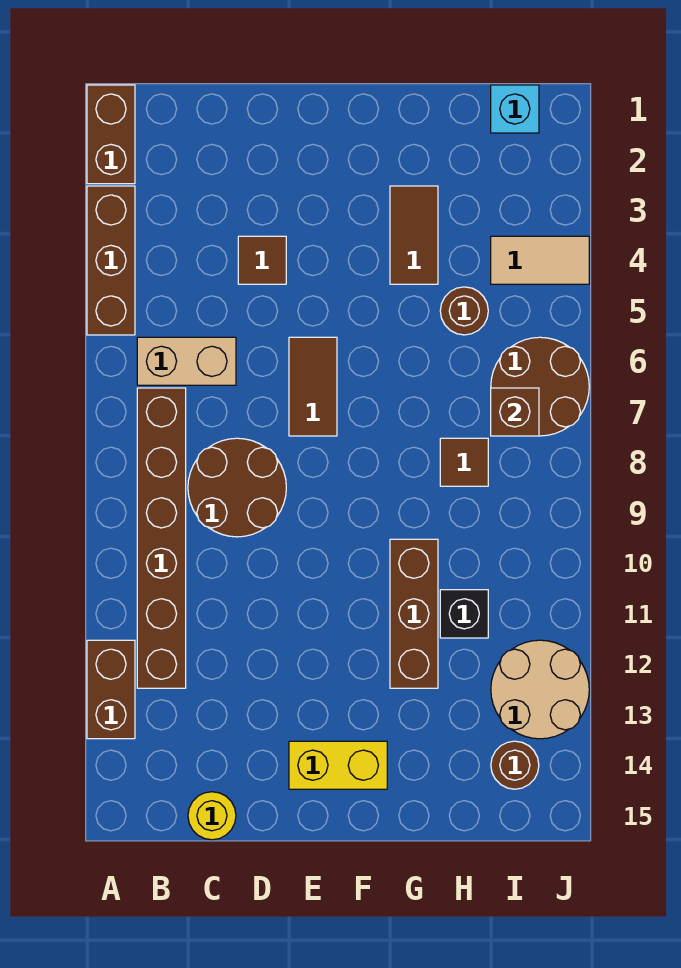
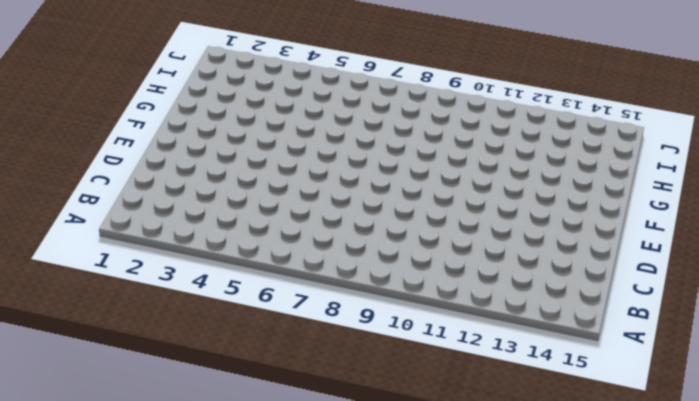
none -> brown brick A1:A2 level 1
none -> brown brick A3:A5 level 1
none -> brown brick A12:A13 level 1

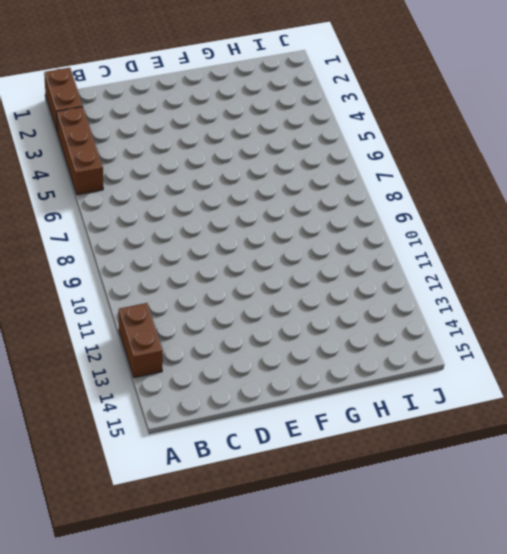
none -> tan brick B6:C6 level 1
none -> brown brick B7:B12 level 1
none -> brown round brick C8:D9 level 1

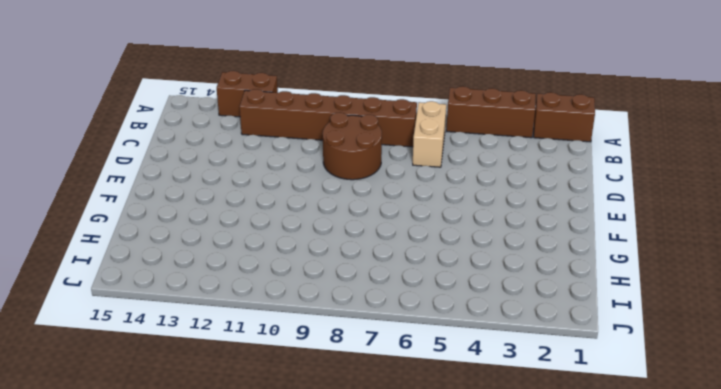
none -> yellow round brick C15 level 1
none -> brown tile D4 level 1
none -> brown tile E6:E7 level 1

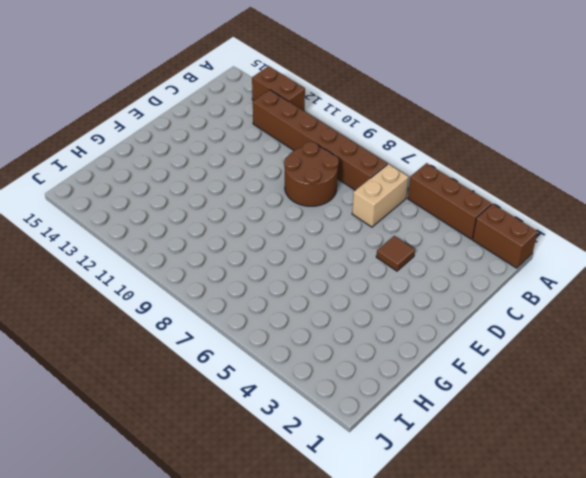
none -> yellow round brick C15 level 1
none -> brown tile E6:E7 level 1
none -> yellow brick E14:F14 level 1

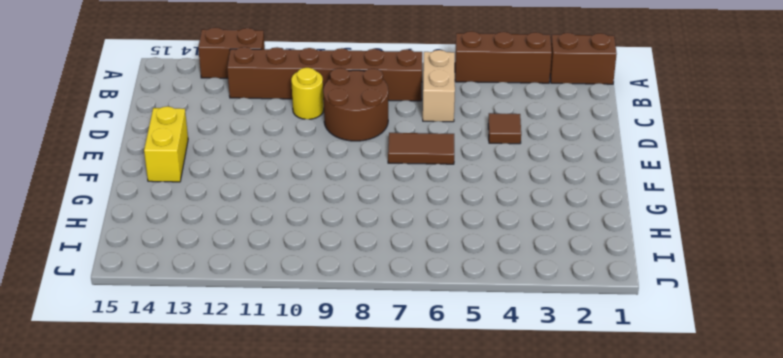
yellow round brick C10 level 1 -> yellow round brick C15 level 1
none -> brown tile G3:G4 level 1
none -> brown brick G10:G12 level 1
none -> brown round brick H5 level 1

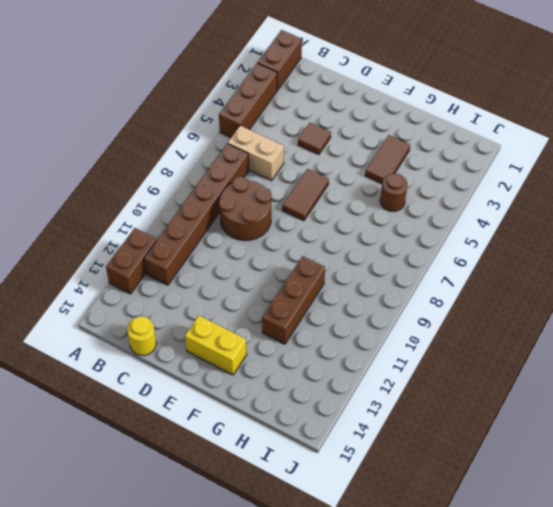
none -> brown tile H8 level 1
none -> black brick H11 level 1
none -> cyan brick I1 level 1

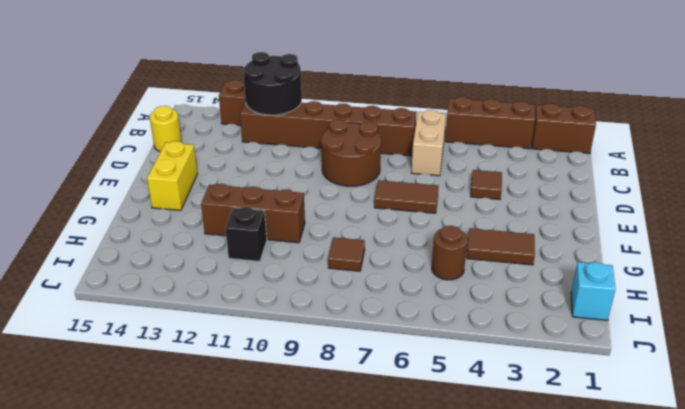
black round brick A11:B12 level 2 -> none
none -> tan tile I4:J4 level 1
none -> brown round brick I6:J7 level 1
none -> tan round brick I12:J13 level 1

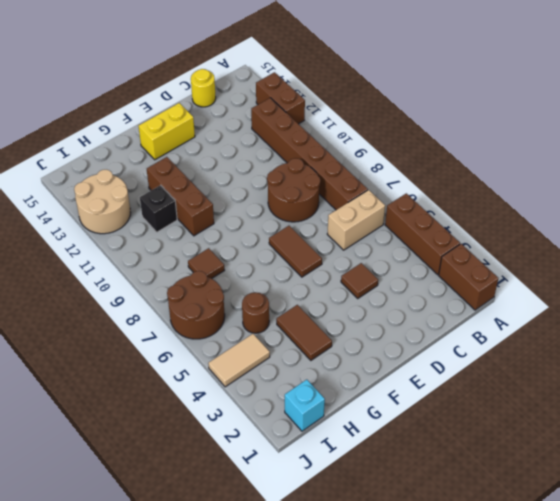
none -> brown round brick I14 level 1
none -> brown brick I7 level 2

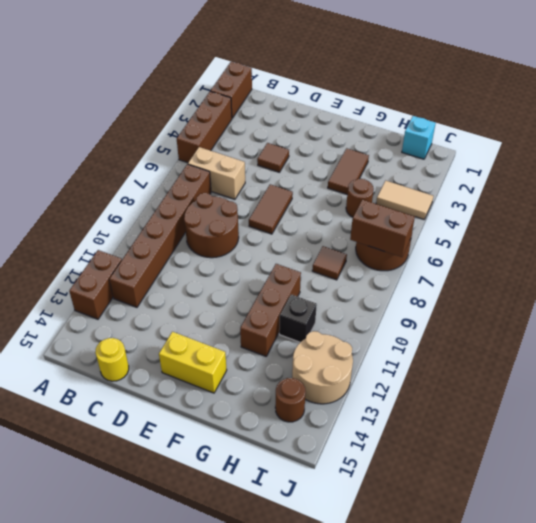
brown brick I7:J7 level 2 -> brown brick I7 level 2

